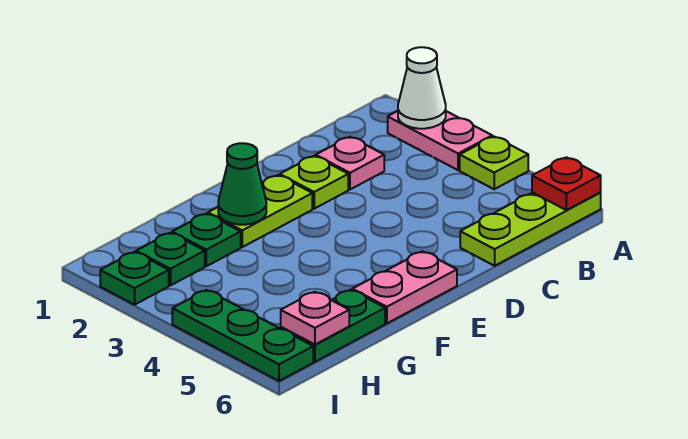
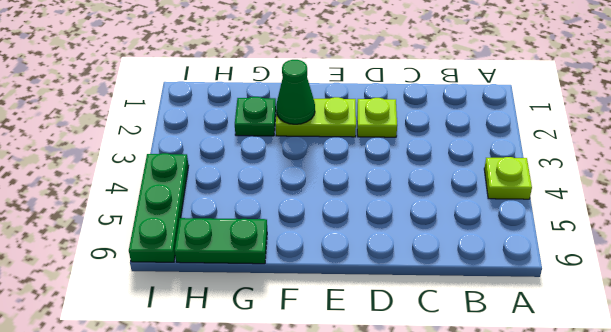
none -> pink plate A2:A3 level 1
none -> lime plate A6:C6 level 1
none -> pink plate C2 level 1

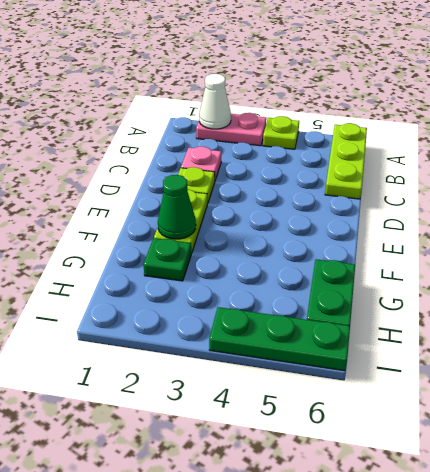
none -> pink plate E6:F6 level 1
none -> green plate H2 level 1
none -> green plate I2 level 1

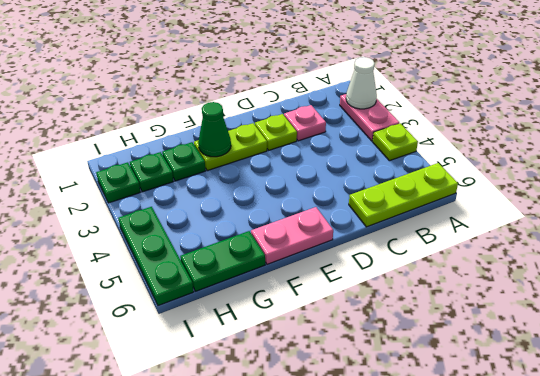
none -> red plate A6 level 2
none -> pink plate H6 level 2

